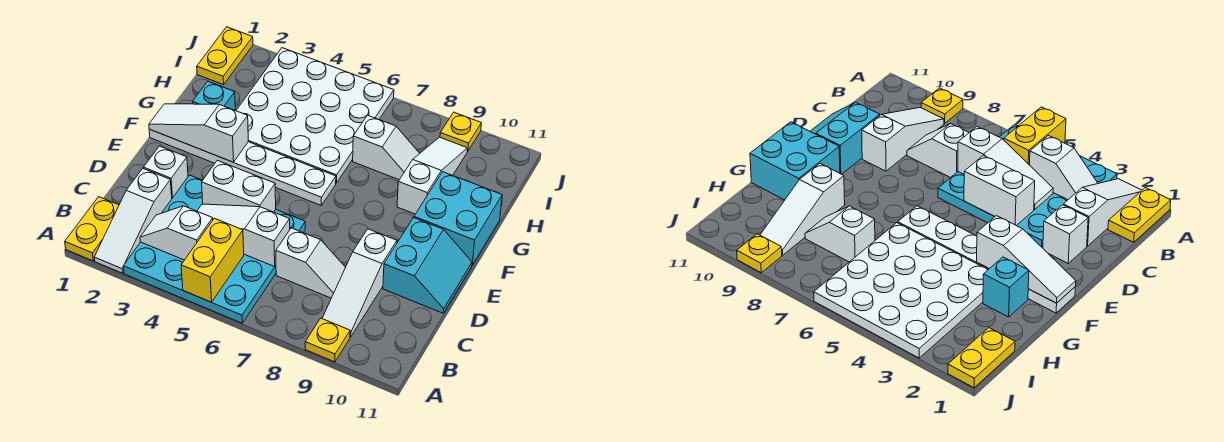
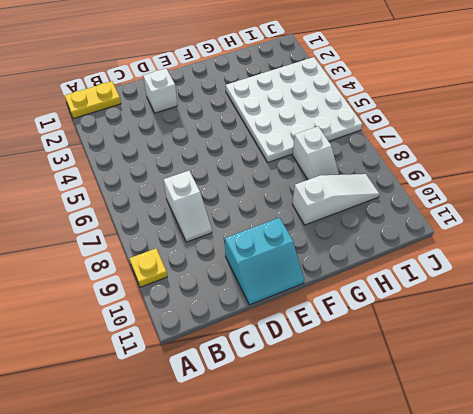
none -> white slope A2:C2 level 1 top C
none -> cyan plate A3:D6 level 1
none -> white slope B9:D9 level 1 top D

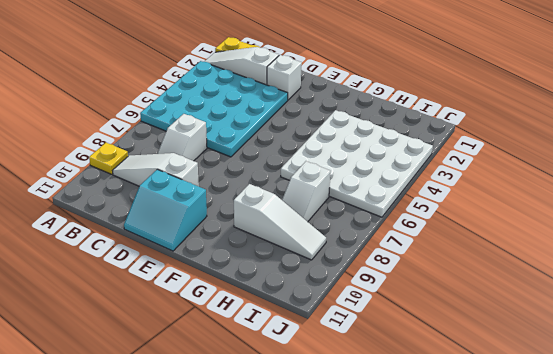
none -> white plate F1:F6 level 1
none -> cyan brick F10:G11 level 1
none -> cyan brick G2 level 1

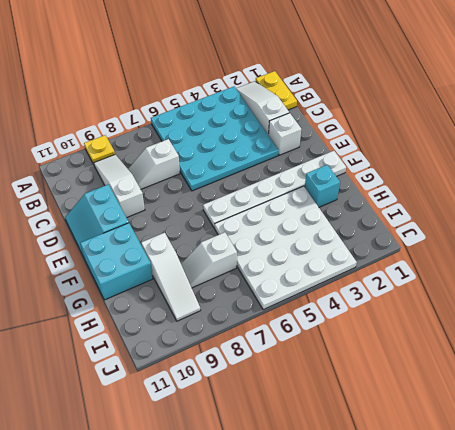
none -> yellow plate I1:J1 level 1
none -> yellow plate J9 level 1
none -> yellow brick A5:B5 level 2

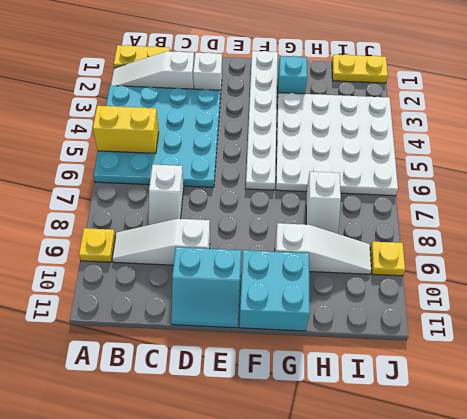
none -> white slope B3:B4 level 2 top 4
none -> white slope C4:C6 level 2 top 6
none -> white brick D4:D5 level 2

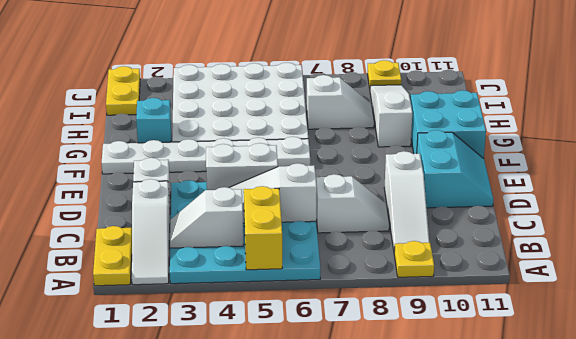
none -> white slope F1:F3 level 2 top 3

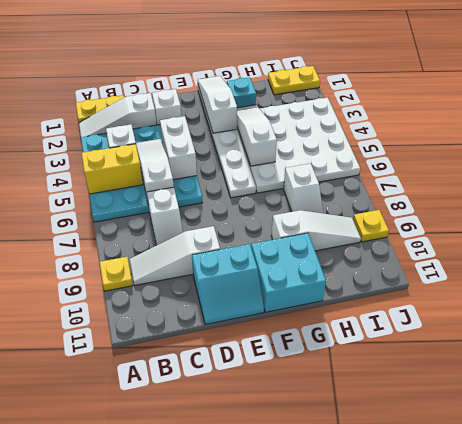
white slope G3:G5 level 2 top 5 -> none

